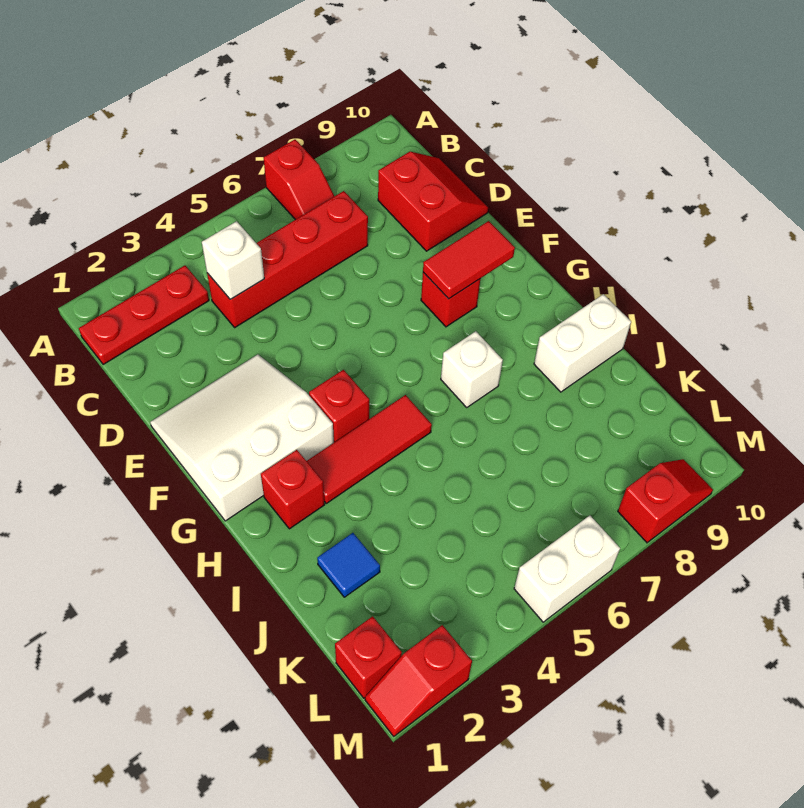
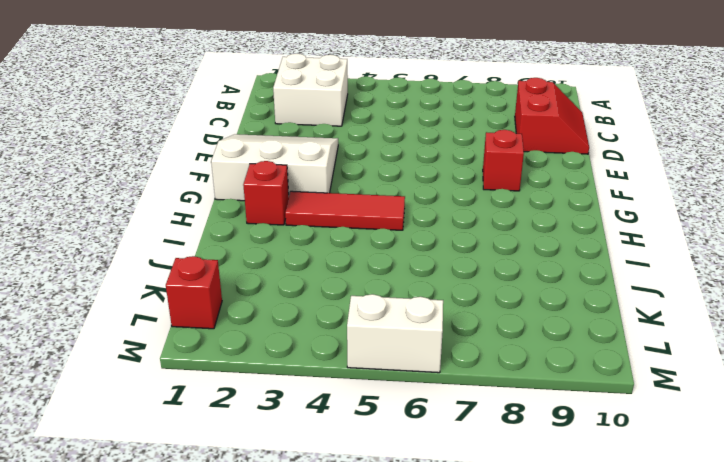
white brick B2:C3 level 1 -> red plate B1:B3 level 1
none -> red slope A7:B7 level 1 top A
none -> red brick C4:C7 level 1
none -> red brick G4 level 1

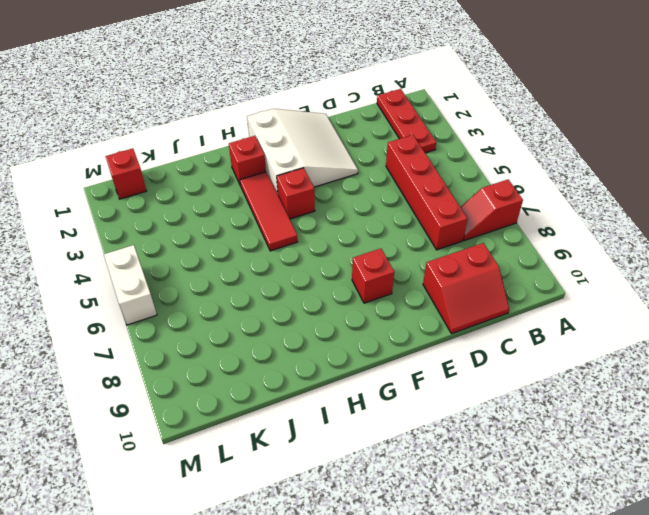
none -> white brick H7 level 1
none -> white brick I9:I10 level 1
none -> blue tile J2 level 1

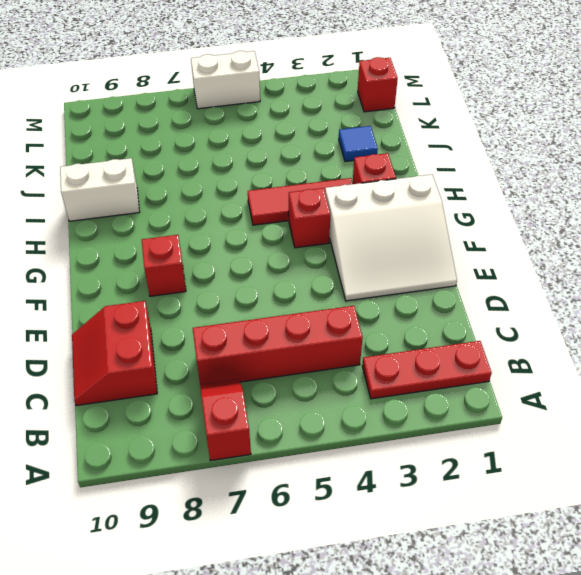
none -> white brick H7 level 1
none -> red slope M1:M2 level 1 top 2
none -> red slope M8:M9 level 1 top 8

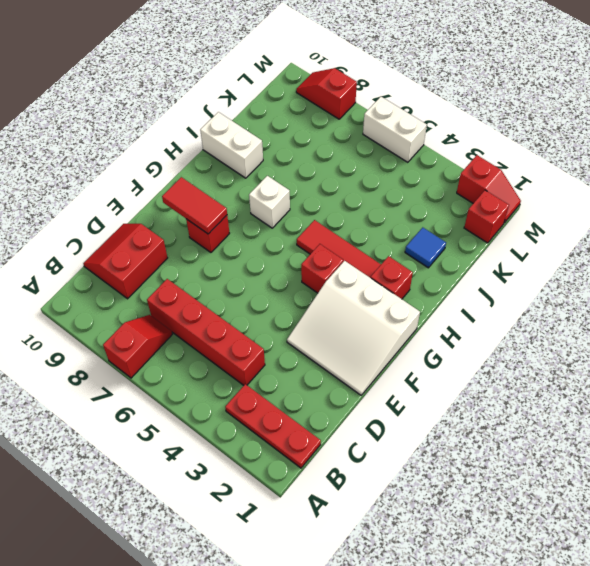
none -> white brick C4 level 2

